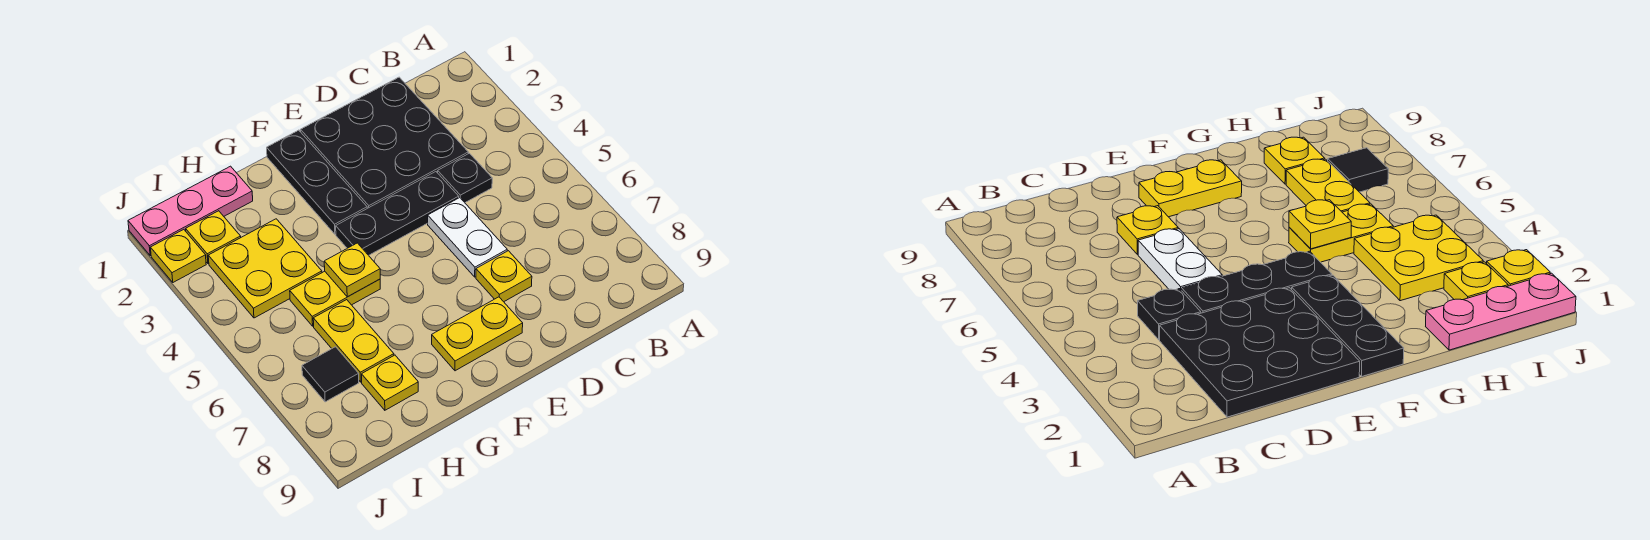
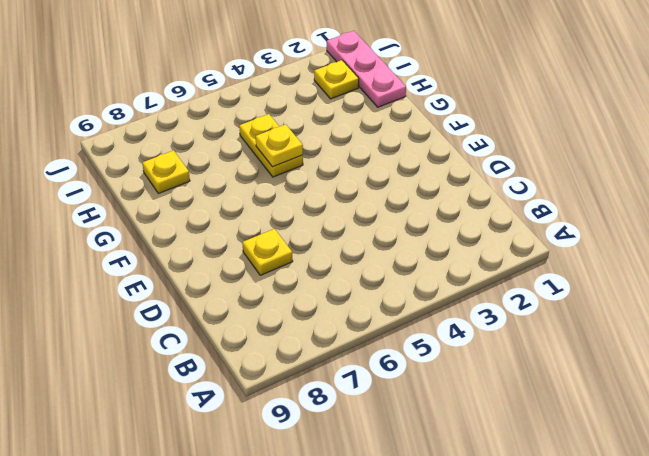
none -> black plate C1:E3 level 1
none -> black plate C4 level 1
none -> black plate D4:F4 level 1

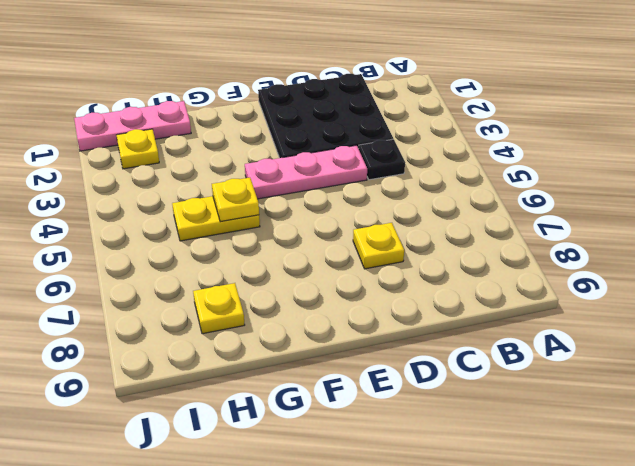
pink plate D4:F4 level 1 -> black plate D4:F4 level 1
none -> white plate D5:D6 level 1
none -> yellow plate E8:F8 level 1
none -> black plate F1:F3 level 1

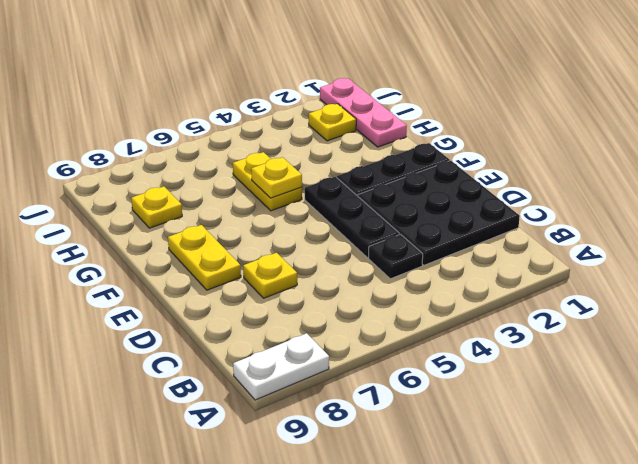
white plate A8:A9 level 1 -> white plate D5:D6 level 1
none -> yellow plate H3:I4 level 1
none -> yellow plate H6:H7 level 1
none -> black tile I7 level 1

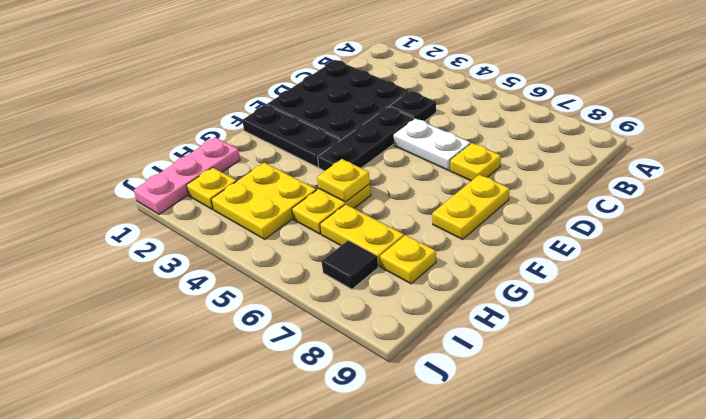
none -> yellow plate J2 level 1

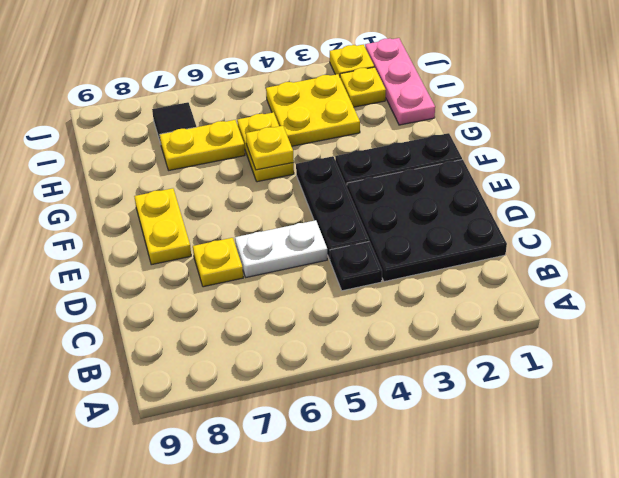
none -> yellow plate H8 level 1

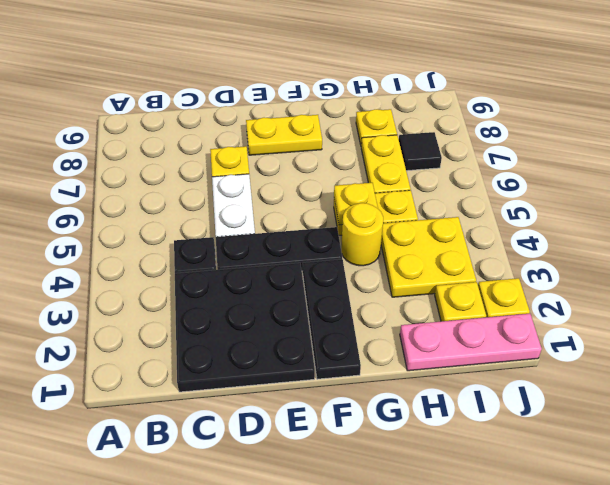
yellow round brick G4 level 1 -> none

